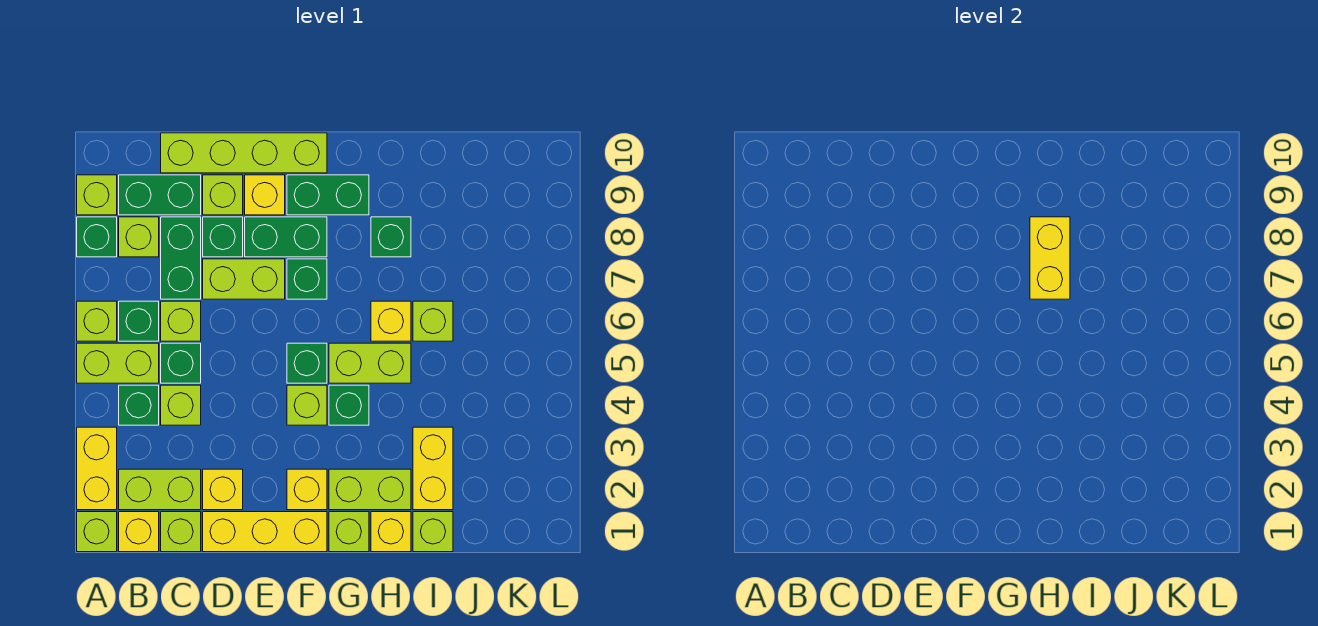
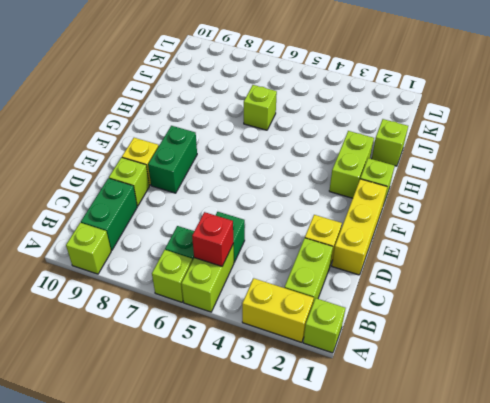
red brick B5 level 2 -> none
none -> green brick A8 level 1
none -> yellow brick B1 level 1
none -> green brick B4 level 1
none -> lime brick B8 level 1

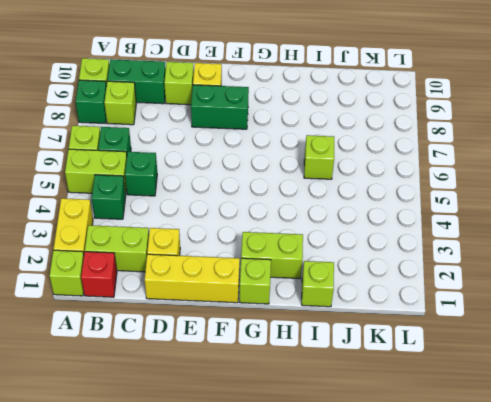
red brick B1 level 1 -> yellow brick B1 level 1
none -> lime brick C1 level 1
none -> lime brick C4 level 1
none -> lime brick C6 level 1
none -> green brick C7:C8 level 1

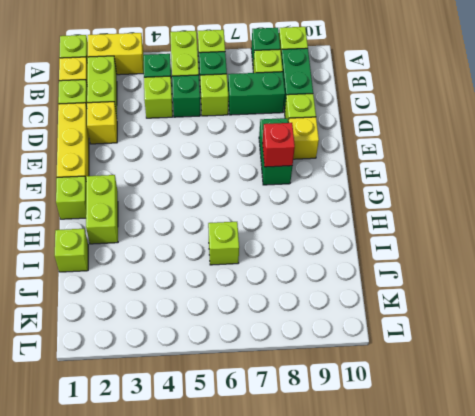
red brick F8 level 2 -> none
none -> lime brick C10:F10 level 1
none -> lime brick D7:E7 level 1
none -> green brick D8 level 1
none -> yellow brick F2 level 1

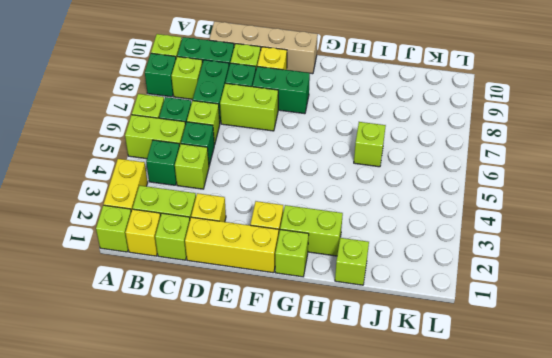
tan brick C10:F10 level 1 -> lime brick C10:F10 level 1
none -> lime brick F4 level 1
none -> green brick F5 level 1
none -> green brick F7 level 1
none -> green brick F9:G9 level 1

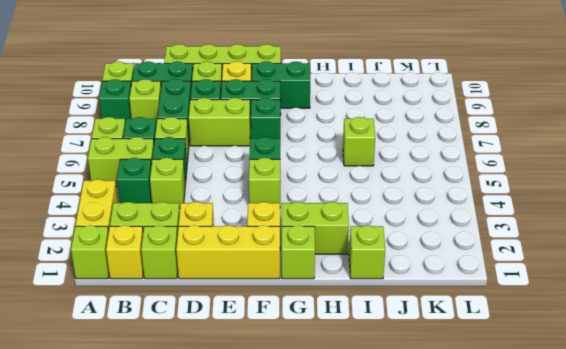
none -> green brick G4 level 1
none -> lime brick G5:H5 level 1
none -> yellow brick H1 level 1
none -> yellow brick H6 level 1

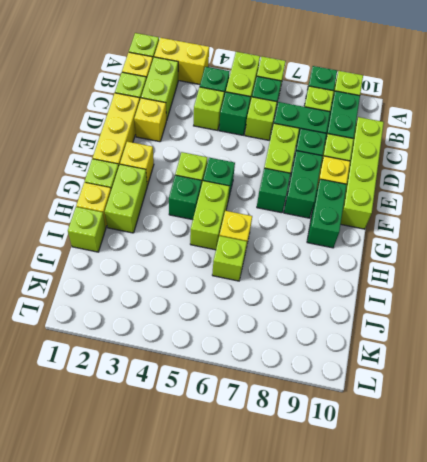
none -> green brick H8 level 1
none -> yellow brick I2:I3 level 1
none -> yellow brick H7:H8 level 2

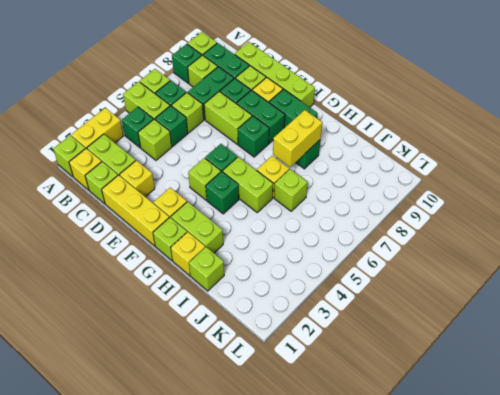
none -> yellow brick I2:I3 level 1

